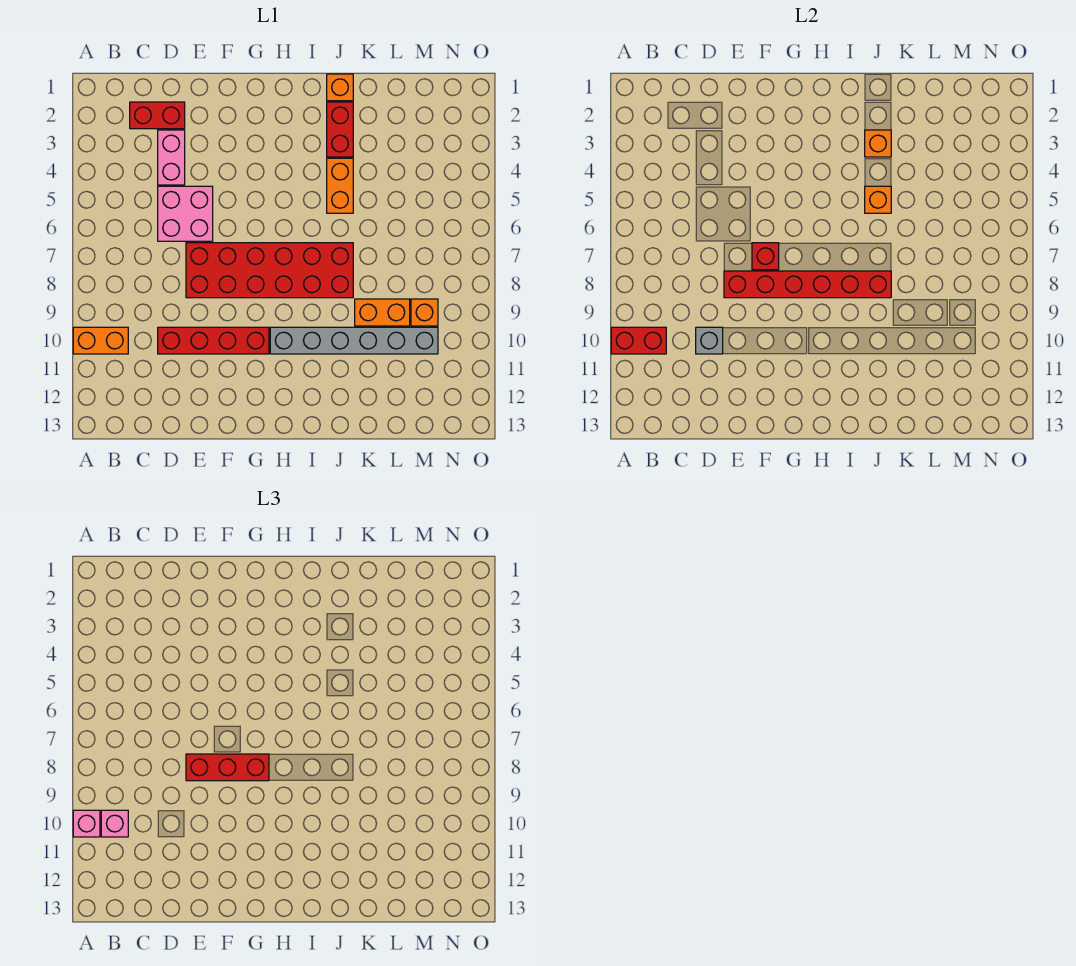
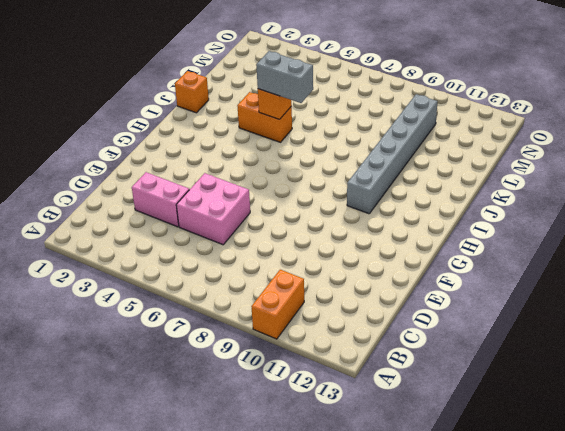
grey brick J5:J6 level 3 -> none
none -> red brick C2:D2 level 1
none -> red brick D10:G10 level 1
none -> red brick E7:J8 level 1

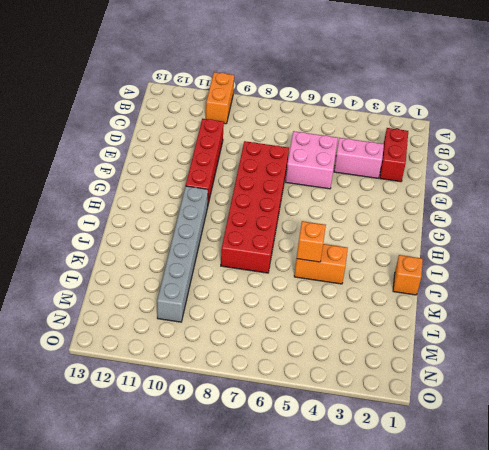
none -> red brick J2:J3 level 1
none -> orange brick K9:L9 level 1
none -> orange brick M9 level 1

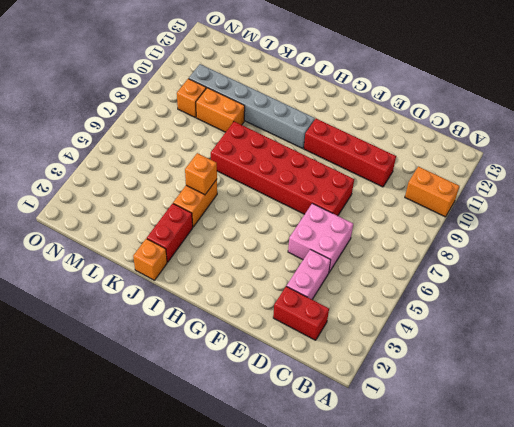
none -> red brick A10:B10 level 2
none -> grey brick D10 level 2
none -> red brick E8:J8 level 2

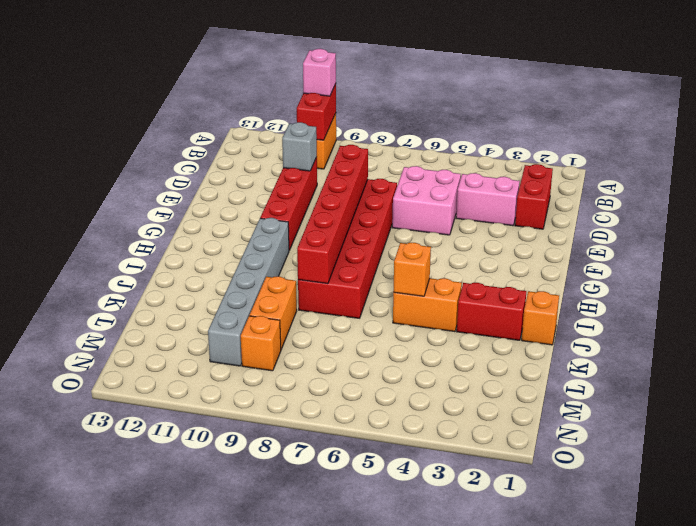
none -> red brick F7 level 2
none -> orange brick J3 level 2
none -> pink brick B10 level 3

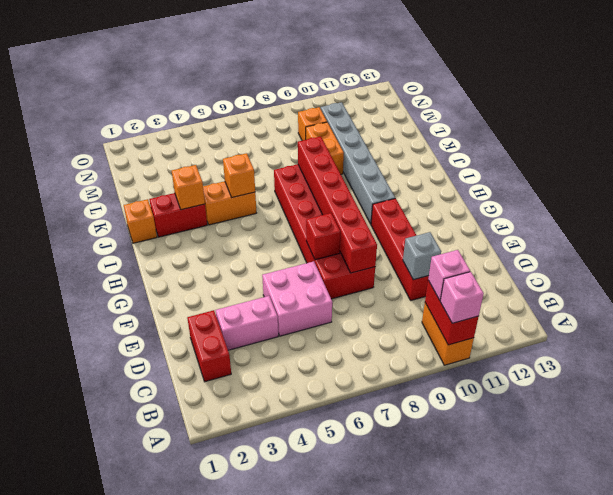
none -> red brick E8:G8 level 3

